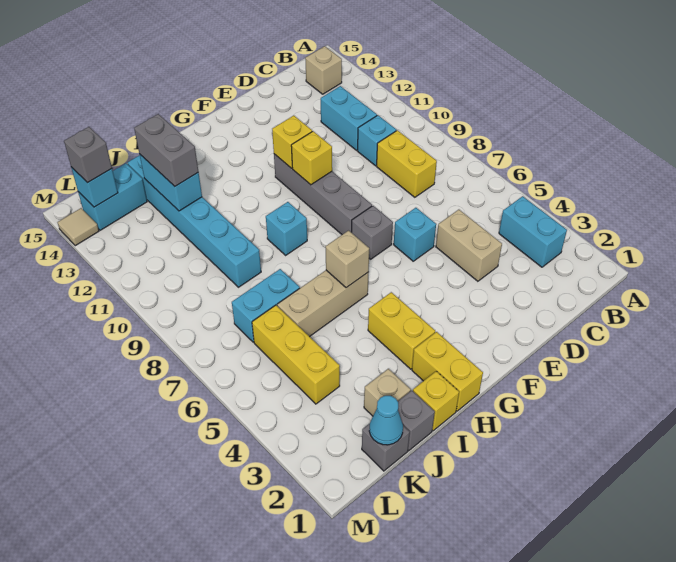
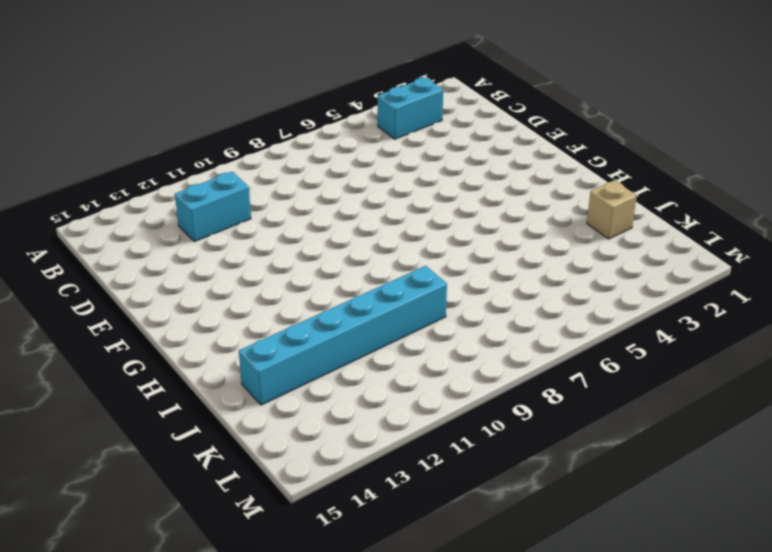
none -> tan brick B14 level 1
none -> yellow brick C8:C9 level 1
none -> cyan brick C10 level 1
none -> tan brick D4:D5 level 1

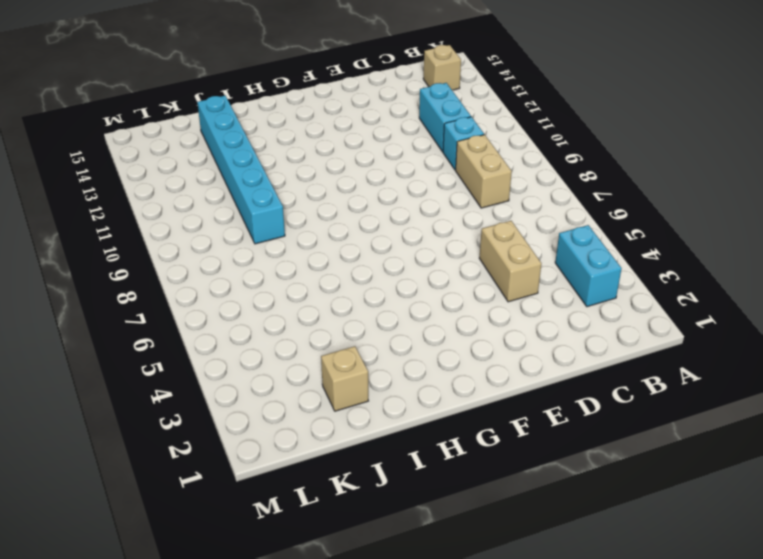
tan brick C8:C9 level 1 -> yellow brick C8:C9 level 1
none -> cyan brick E6 level 1
none -> grey brick F7 level 1
none -> grey brick F8:F11 level 1
none -> yellow brick H1:H2 level 1

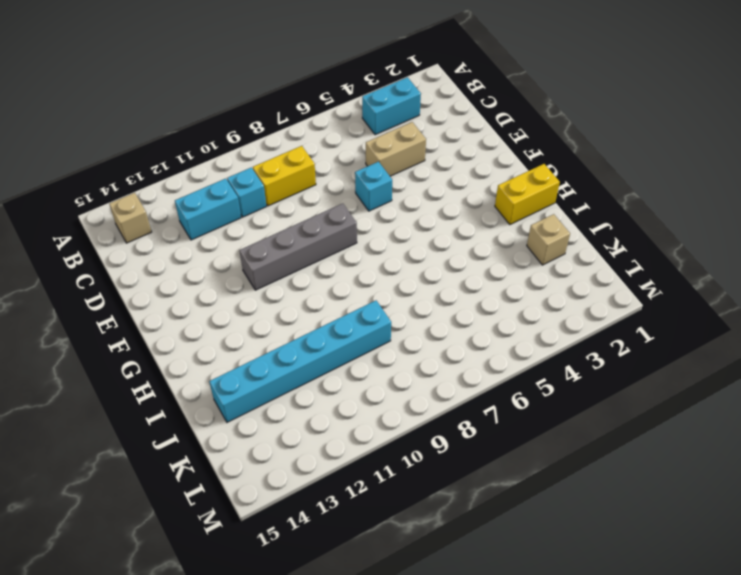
none -> grey brick F7 level 1
none -> yellow brick H3:H4 level 1
none -> tan brick H6:J6 level 1
none -> cyan brick H9 level 1

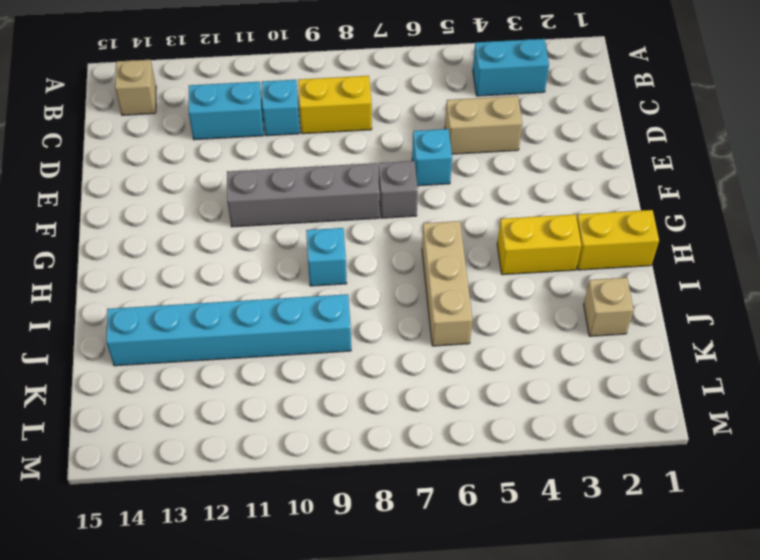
none -> yellow brick I1 level 1
none -> grey brick J1 level 1
none -> cyan brick J7:K7 level 1
none -> grey brick K1 level 1

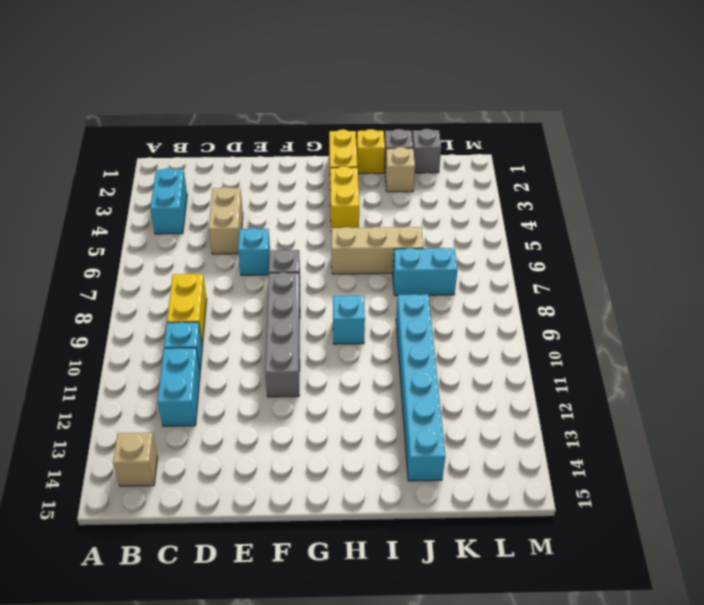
none -> yellow brick K4:K6 level 1
none -> cyan brick K14:L14 level 1
none -> tan tile M14 level 1
none -> yellow brick F10 level 2

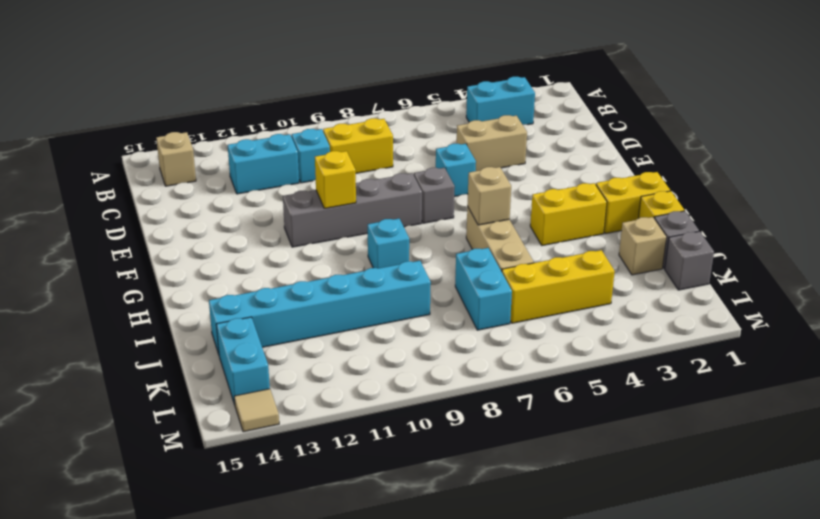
none -> yellow brick F11 level 2
none -> cyan brick J12:J13 level 2
none -> cyan cone K1 level 2
none -> cyan brick L14 level 2

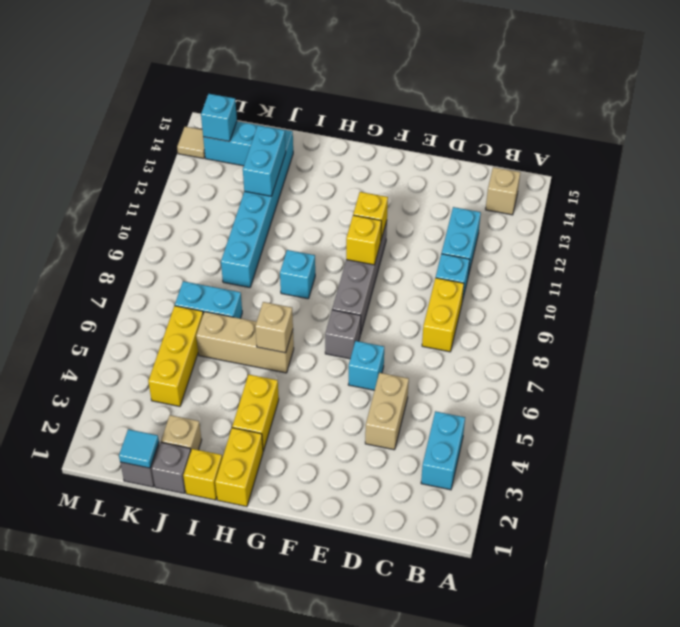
cyan tile K1 level 2 -> cyan cone K1 level 2
none -> grey brick J12:J13 level 3
none -> grey brick L14 level 3

